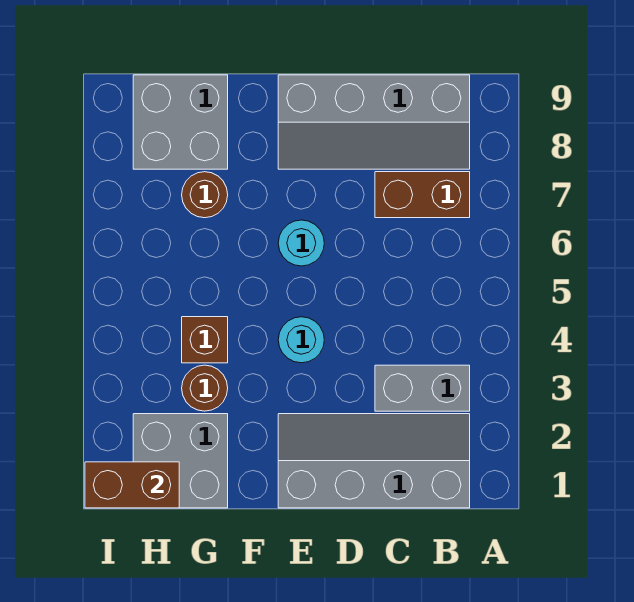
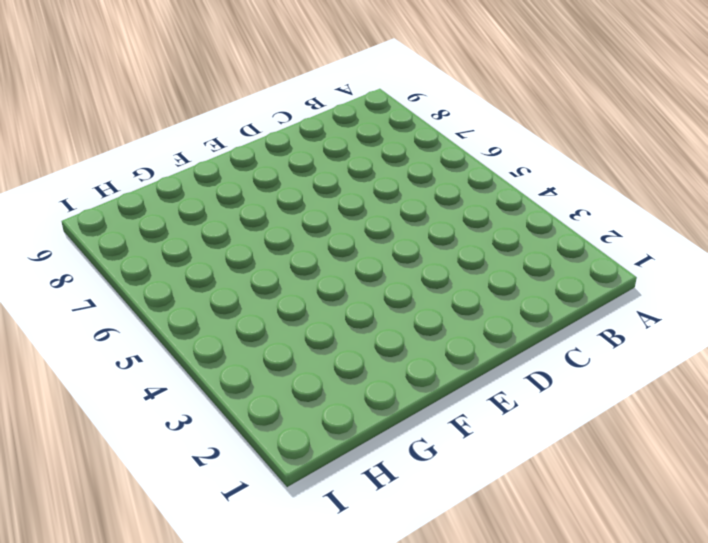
none -> grey slope B1:E2 level 1 top 1
none -> grey brick B3:C3 level 1
none -> brown brick B7:C7 level 1

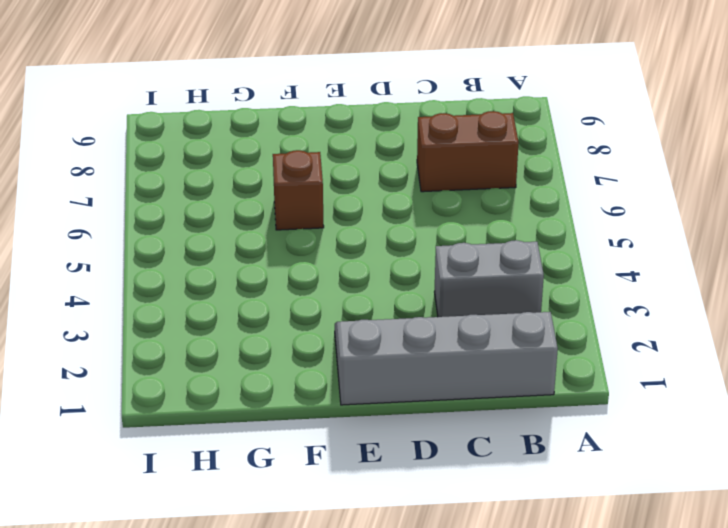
brown brick F6 level 1 -> brown brick G4 level 1
none -> grey slope B8:E9 level 1 top 9
none -> cyan round brick E4 level 1
none -> cyan round brick E6 level 1

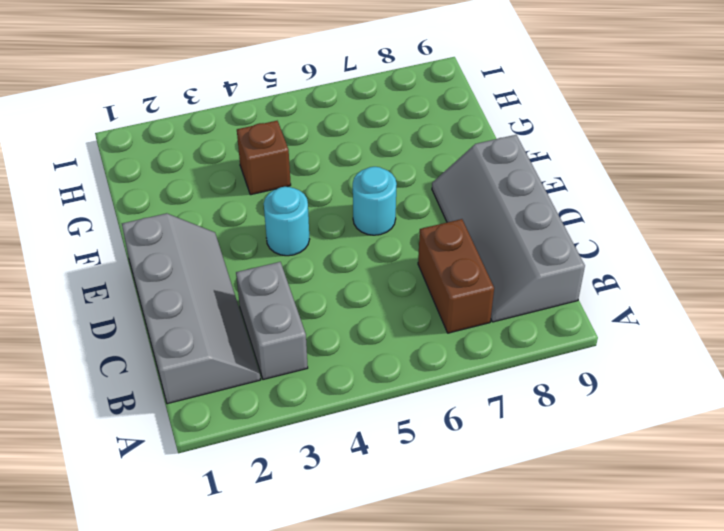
none -> grey brick G1:H2 level 1
none -> brown round brick G3 level 1
none -> brown round brick G7 level 1

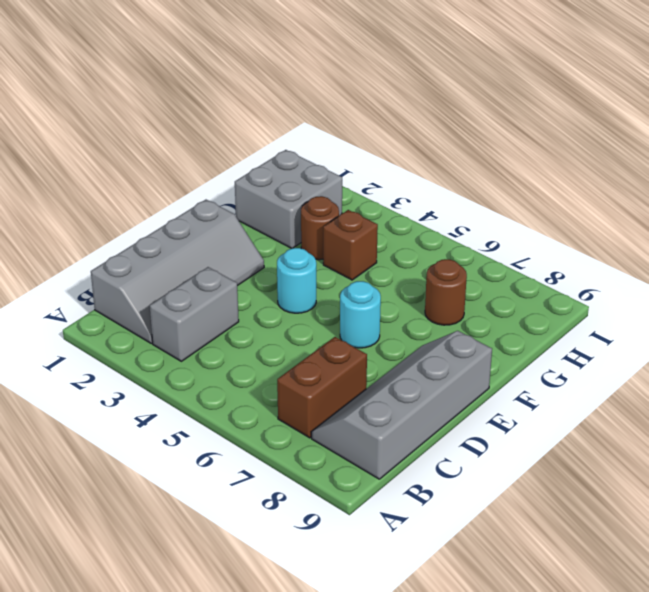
none -> grey brick G8:H9 level 1
none -> brown brick H1:I1 level 2

